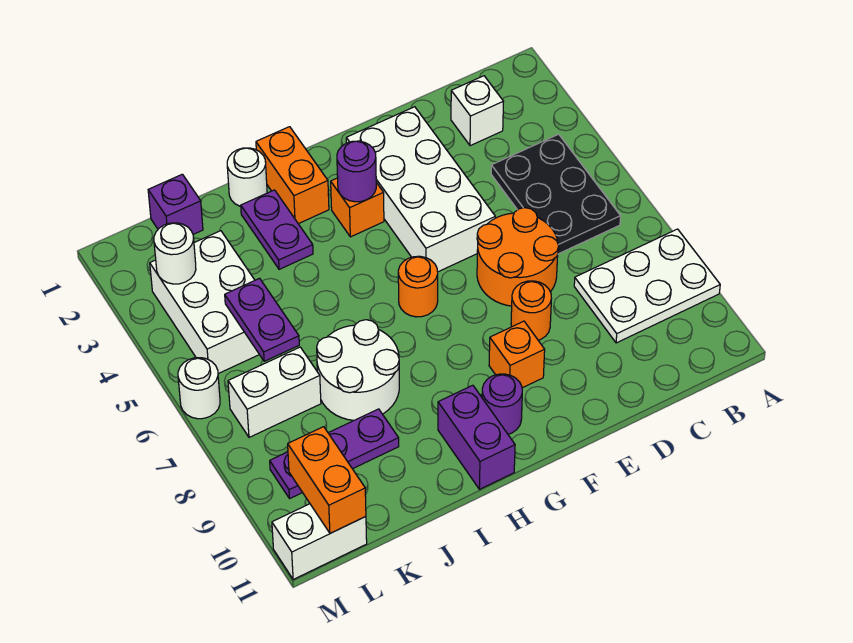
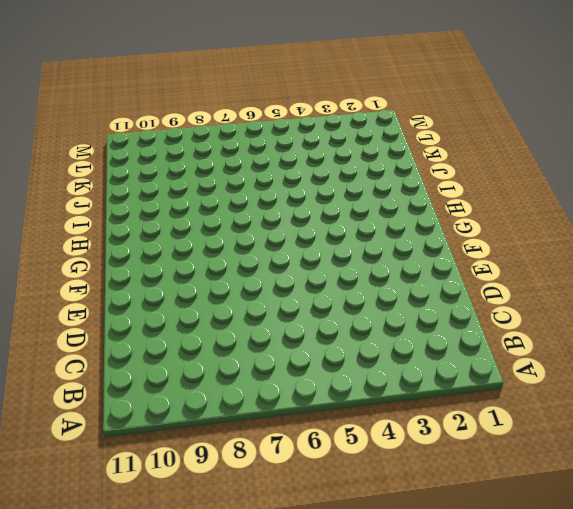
none -> white plate A8:C9 level 1
none -> black plate B4:C6 level 1
none -> white brick C2 level 1

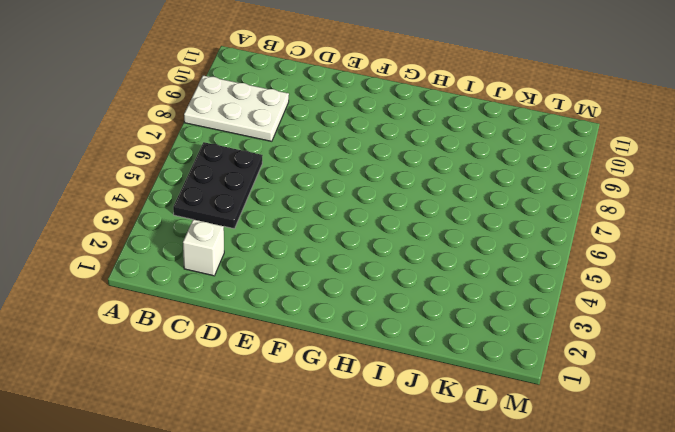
none -> orange round brick D6:E7 level 1
none -> white brick E2:F5 level 1
none -> orange round brick E8 level 1

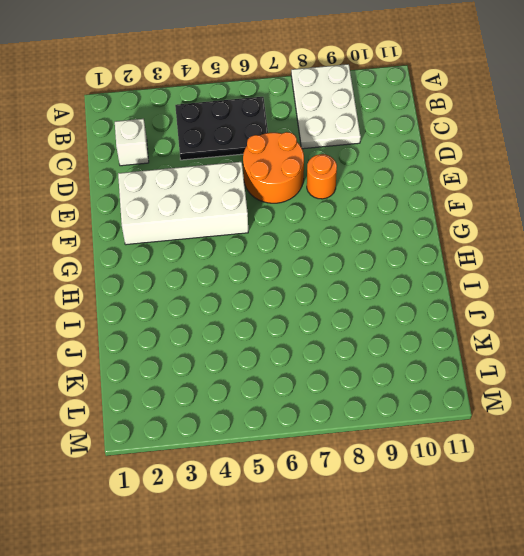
none -> orange brick F9 level 1
none -> orange brick G3 level 1
none -> orange round brick G6 level 1

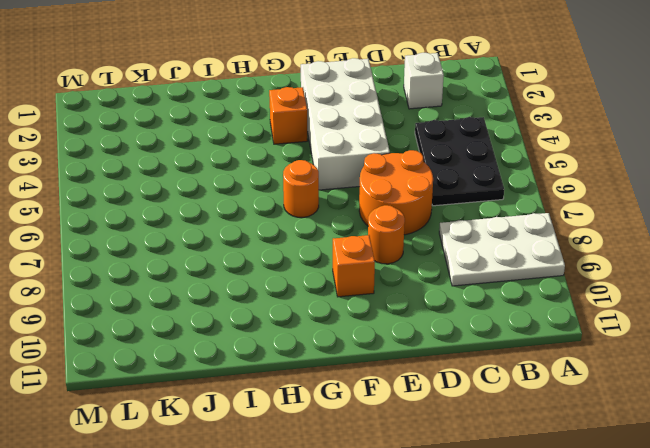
none -> purple round brick G10 level 1
none -> orange brick H1:H2 level 1
none -> purple brick H10:H11 level 1

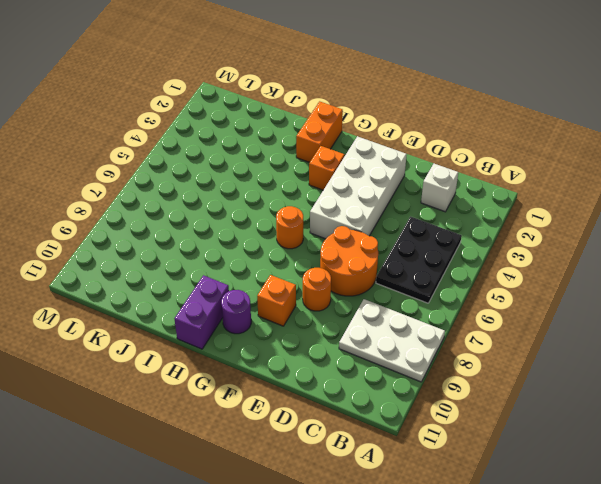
none -> white round brick I1 level 1
none -> purple plate I2:I3 level 1
none -> white round brick I7:J8 level 1

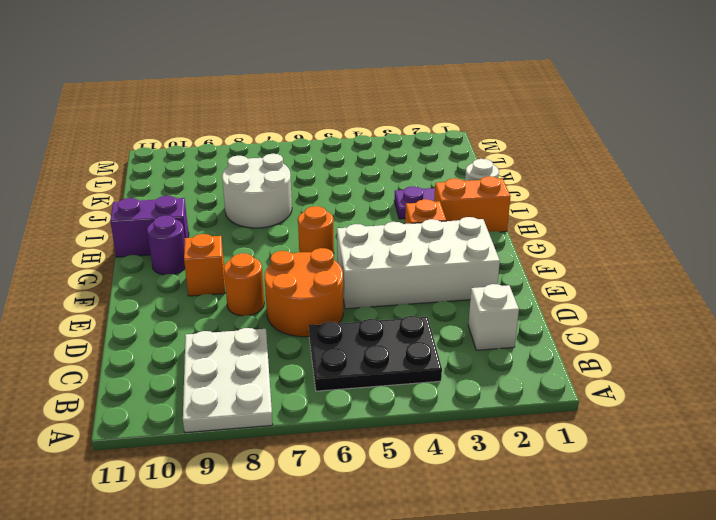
none -> purple plate J9:L9 level 1
none -> purple brick K1 level 1
none -> white brick K3:L5 level 1

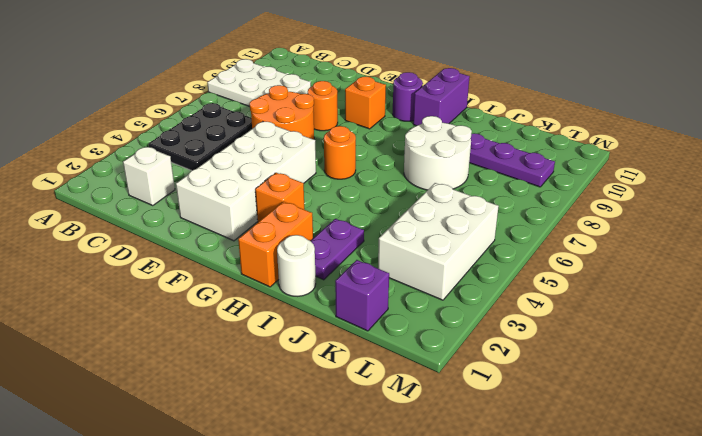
none -> white brick K7:L7 level 1
none -> white brick L11:M11 level 1
none -> white round brick M6 level 1

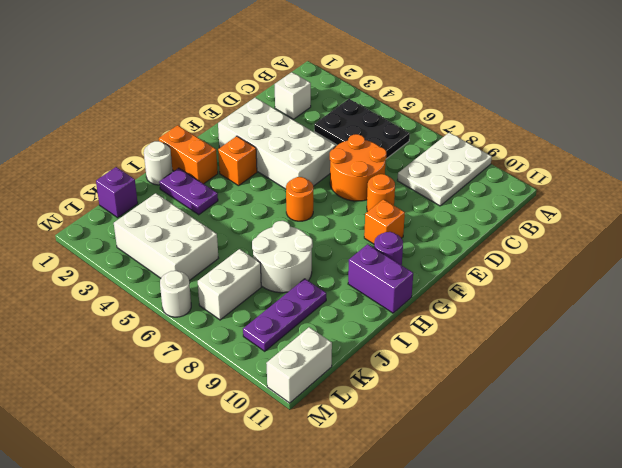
none -> purple round brick G3 level 2
none -> purple plate K5:K6 level 2
none -> white round brick L3 level 2

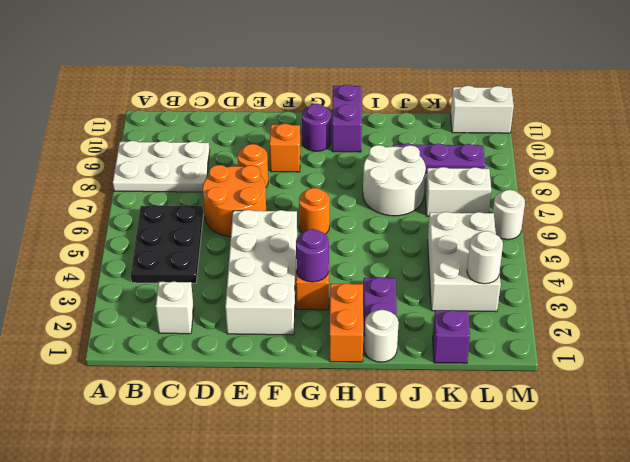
none -> purple plate K5:K6 level 2
none -> orange brick L10:L11 level 2

